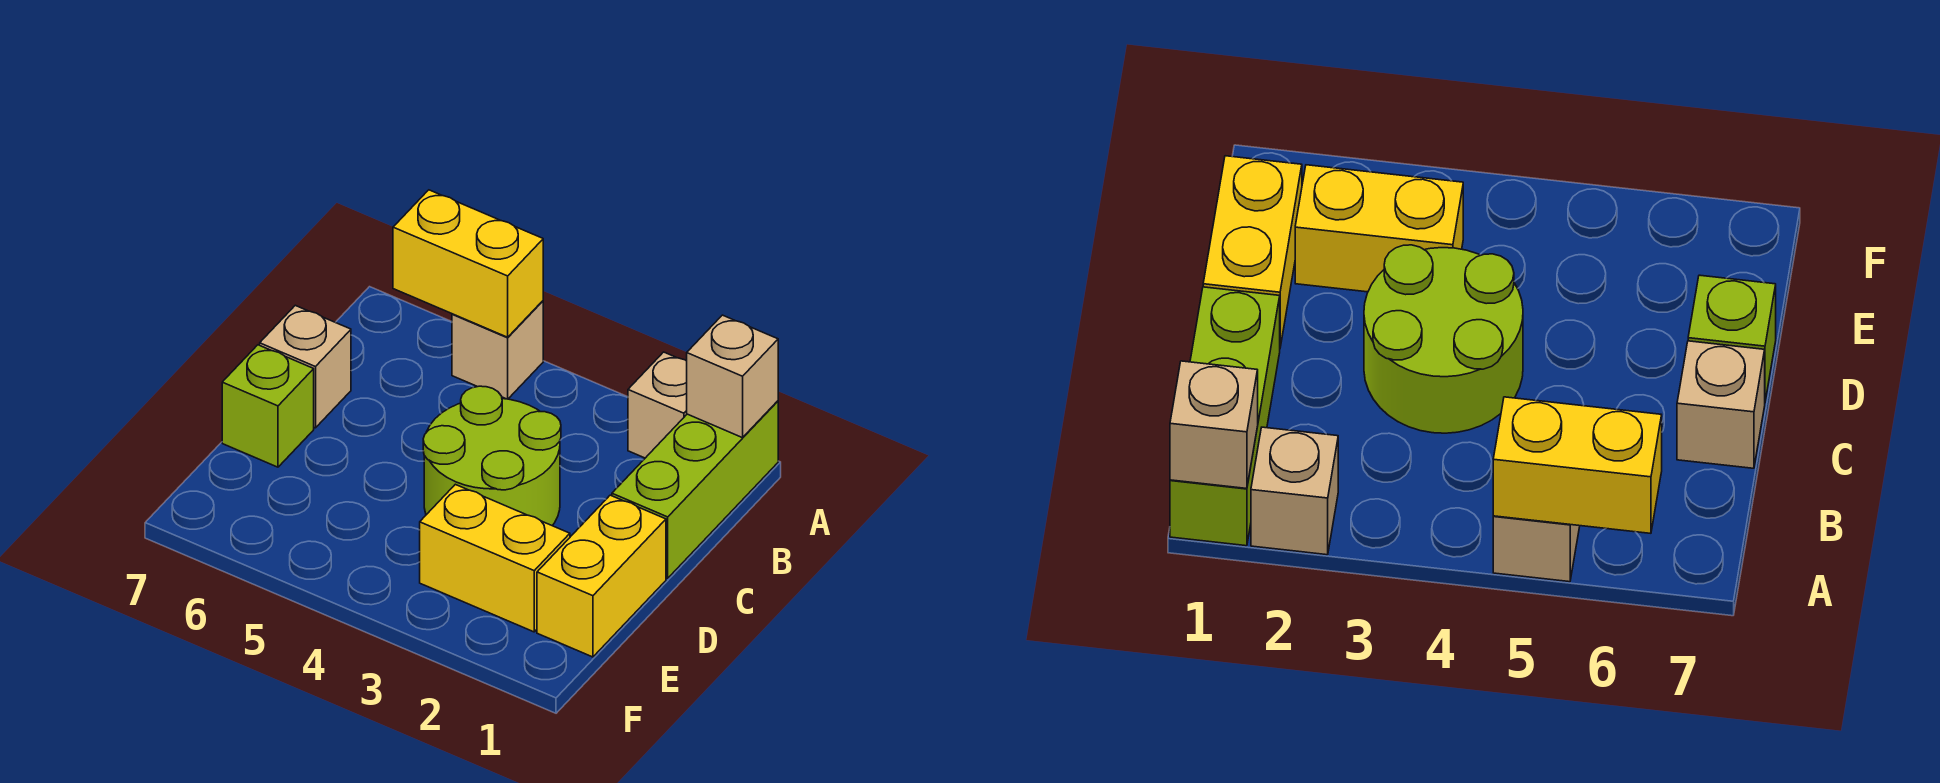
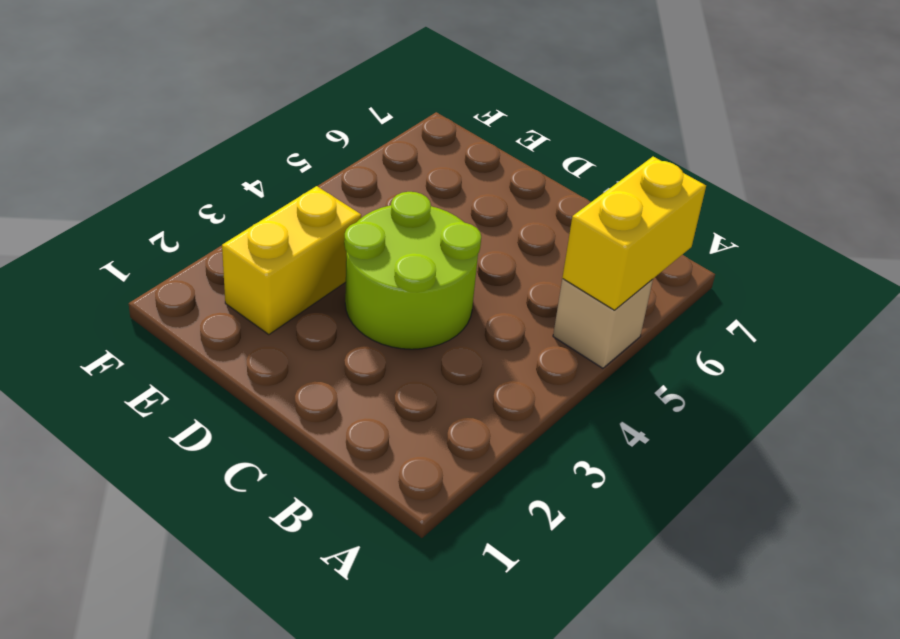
none -> lime brick A1:C1 level 1
none -> tan brick A2 level 1

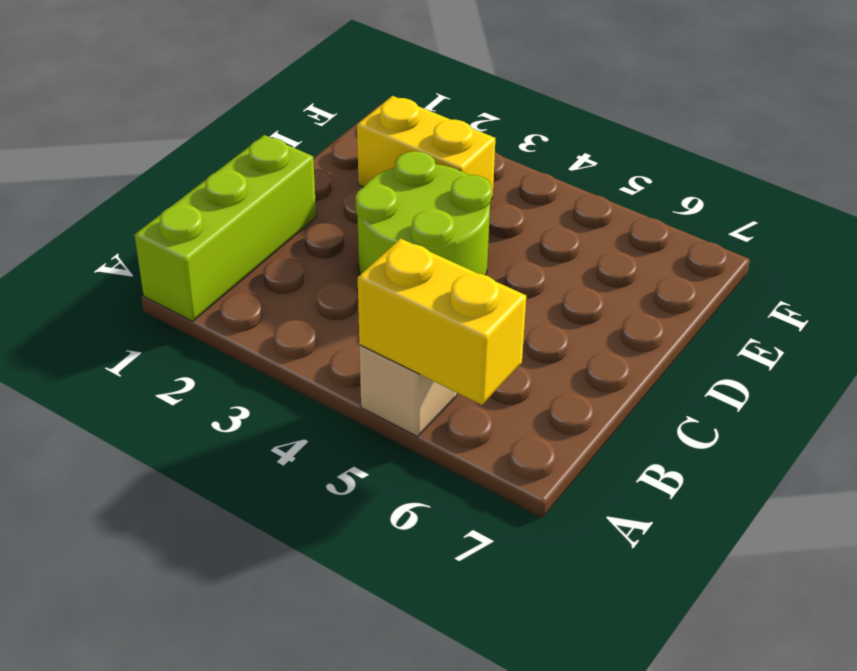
none -> tan brick A2 level 1
none -> tan brick C7 level 1

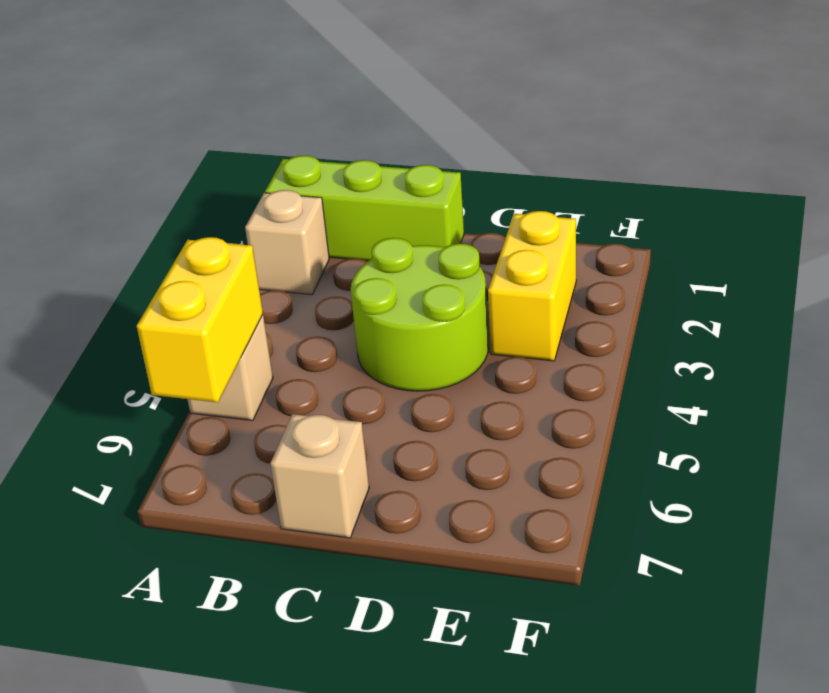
none -> yellow brick D1:E1 level 1
none -> lime brick D7 level 1

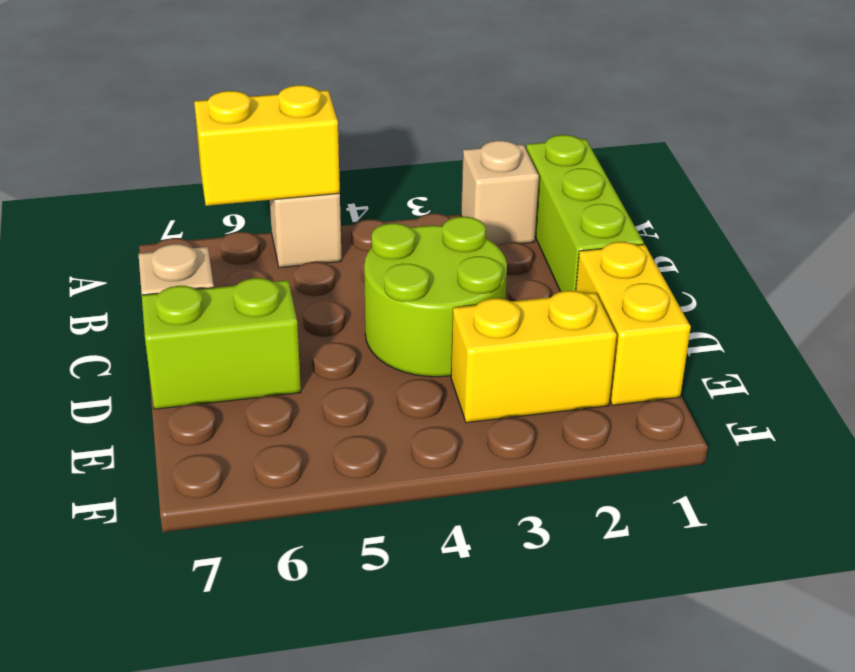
lime brick D6:D7 level 1 -> lime brick D7 level 1
none -> tan brick A1 level 2

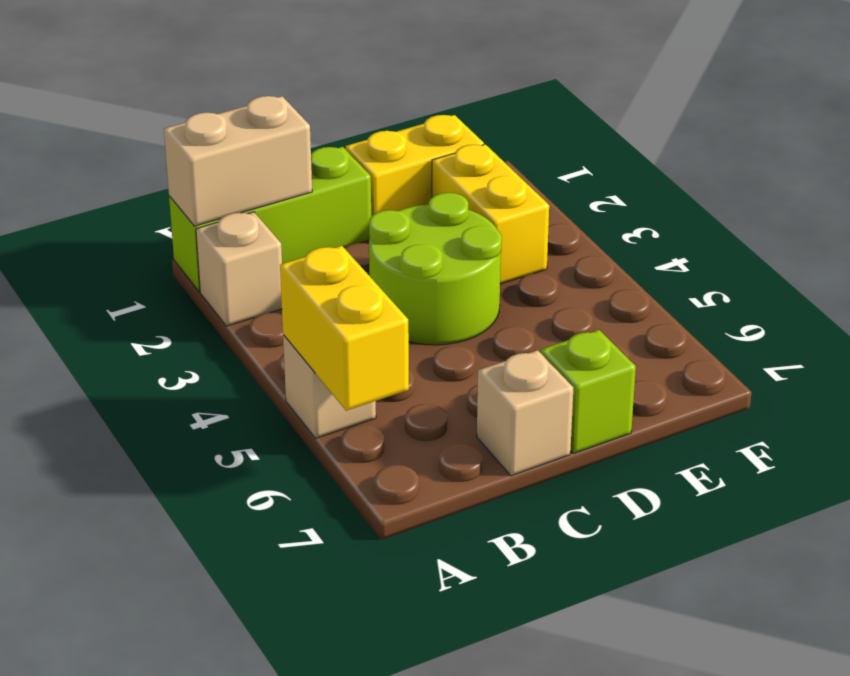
tan brick A1:B1 level 2 -> tan brick A1 level 2

